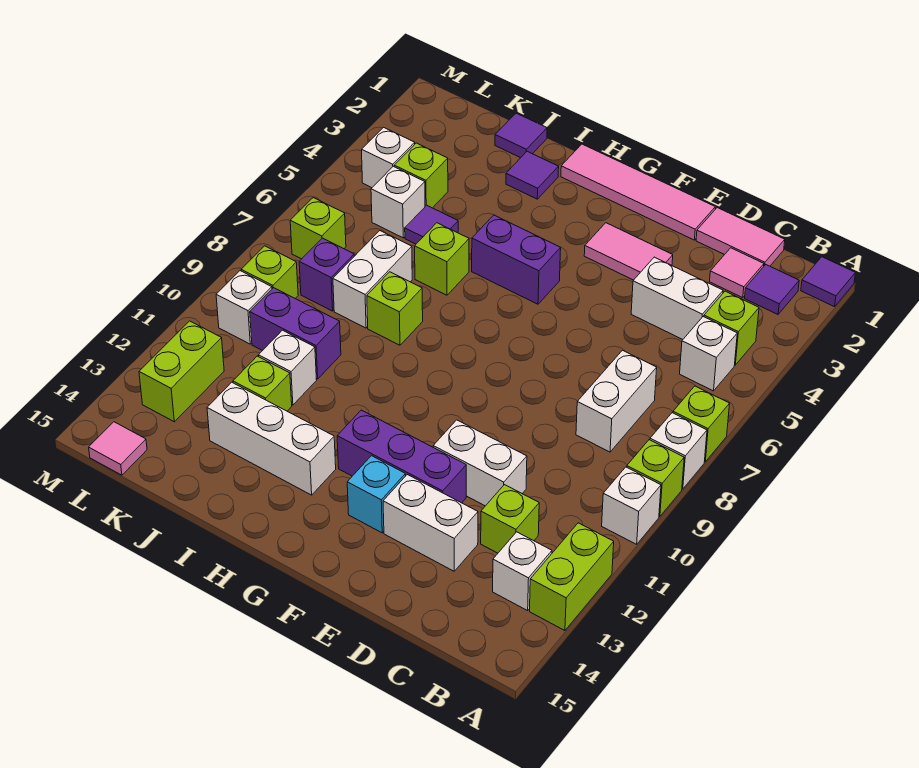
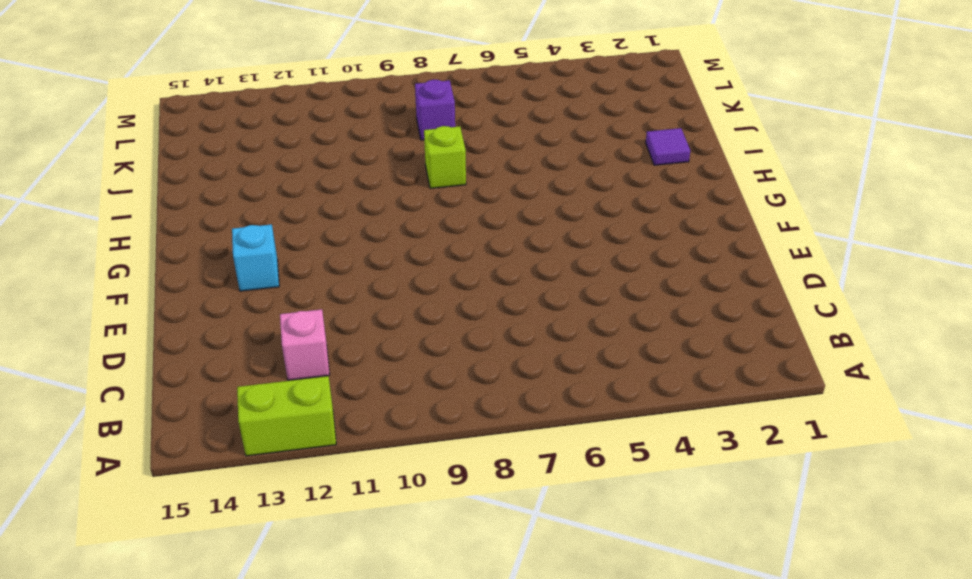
pink brick C12 level 1 -> lime brick C12 level 1
none -> purple tile A1 level 1
none -> lime brick A7 level 1
none -> white brick A8 level 1
none -> lime brick A9 level 1

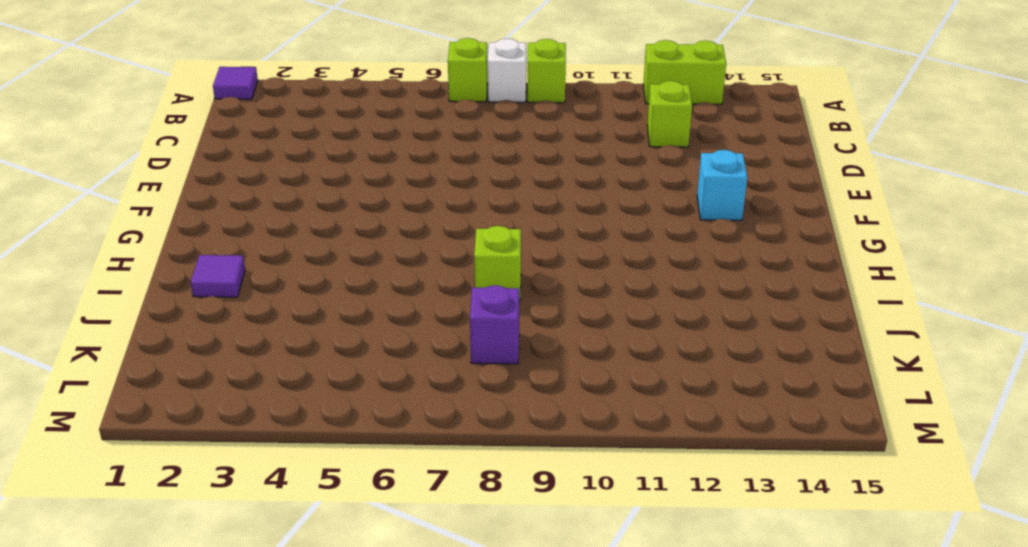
none -> white brick A10 level 1
none -> purple tile B2 level 1
none -> lime brick B4 level 1
none -> white brick B5 level 1

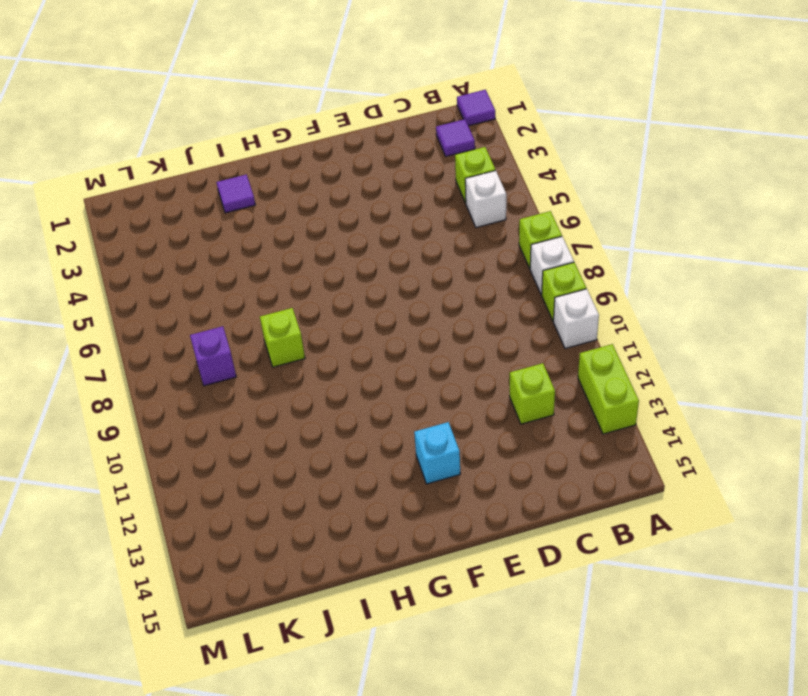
none -> white brick B13 level 1
none -> pink tile C1:D1 level 1
none -> pink tile C2 level 1
none -> white brick C4:D4 level 1

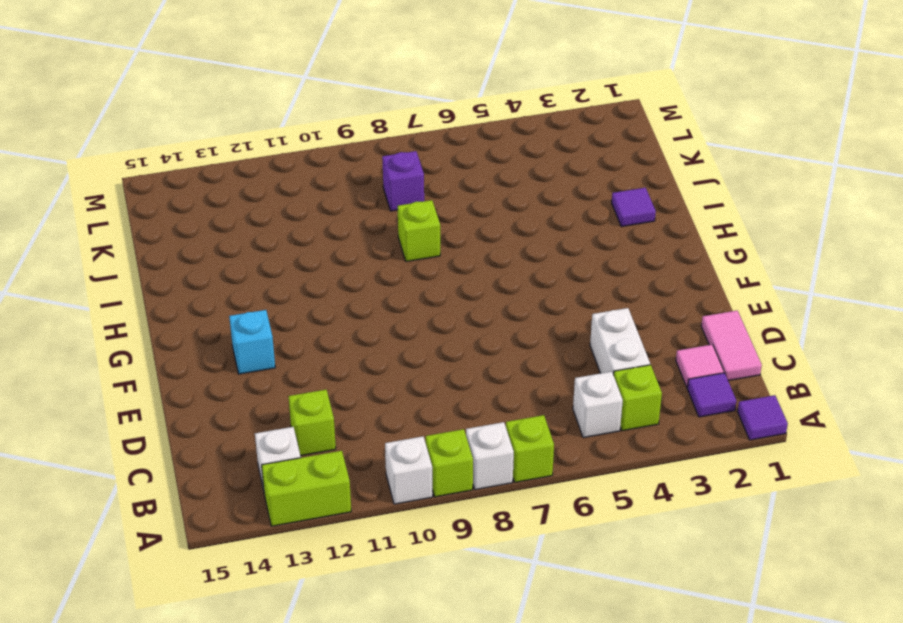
none -> white brick C7:C8 level 1
none -> white brick D11:E11 level 1
none -> white brick D13:E13 level 1
none -> pink tile E1:H1 level 1

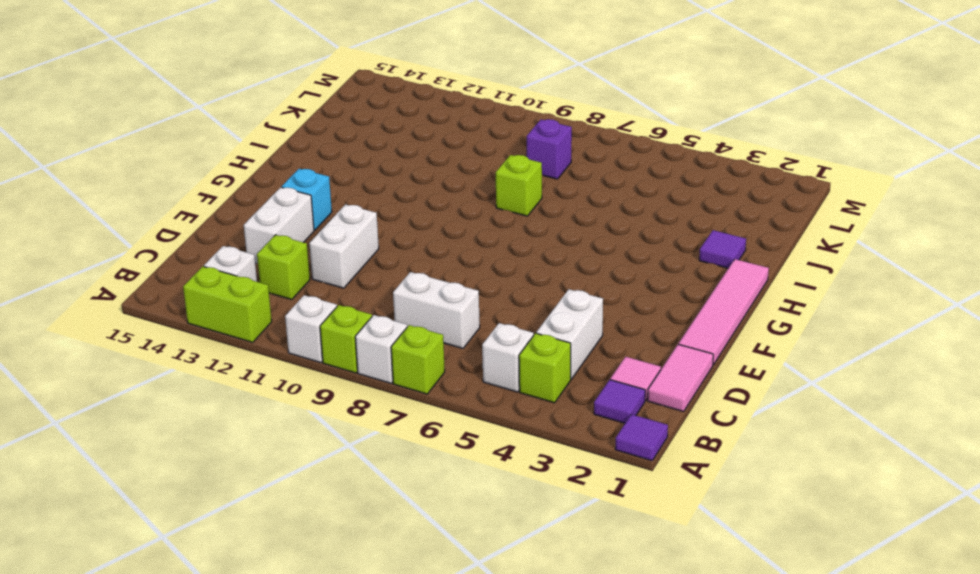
none -> pink tile E3:F3 level 1
none -> purple brick E12:G12 level 1
none -> purple brick G5:H5 level 1
none -> white brick H13:J13 level 1

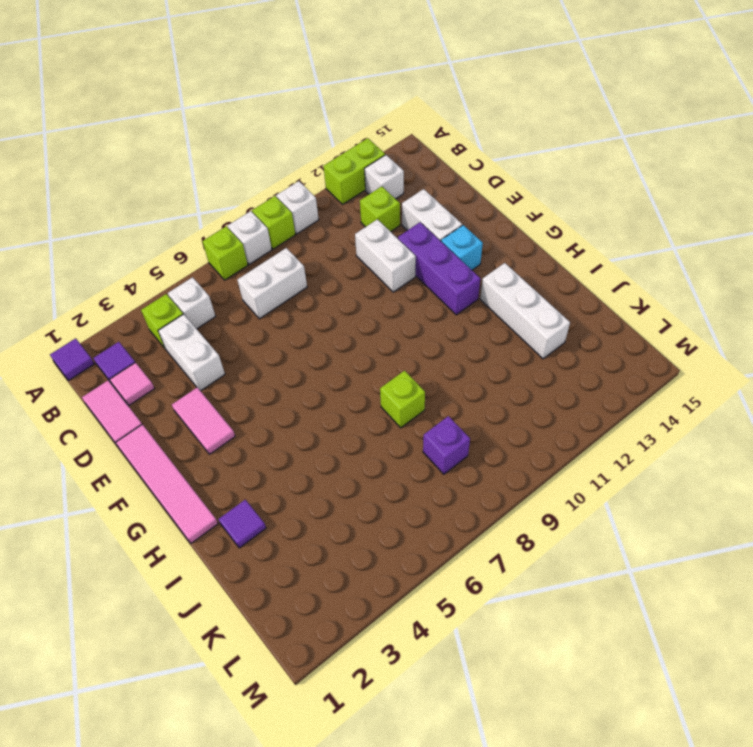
none -> purple brick G5:H5 level 1
none -> lime brick I6 level 1
none -> purple tile J1 level 1
none -> purple tile J5 level 1

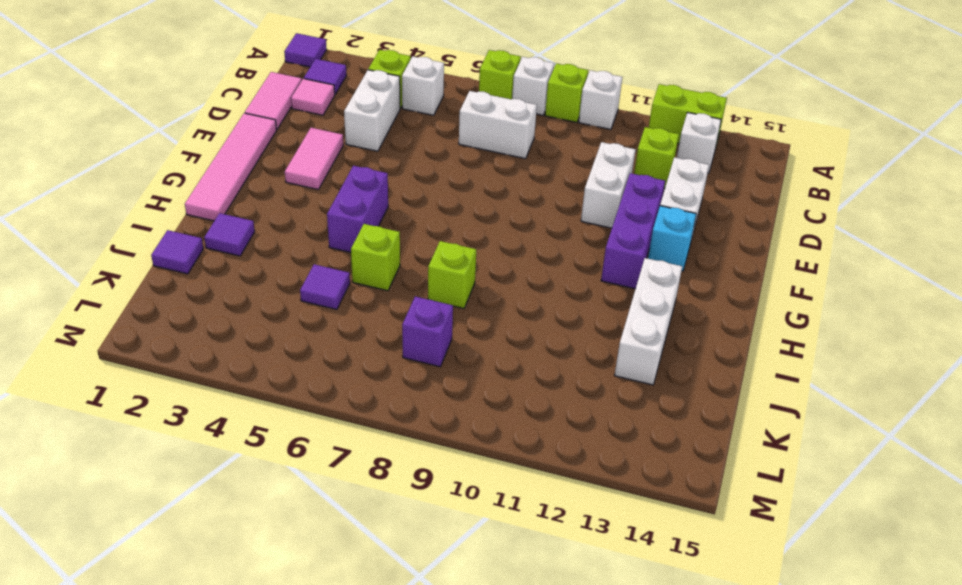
none -> white brick J7:J8 level 1
none -> purple brick J10:K10 level 1
none -> white brick J11 level 1
none -> lime brick J12 level 1

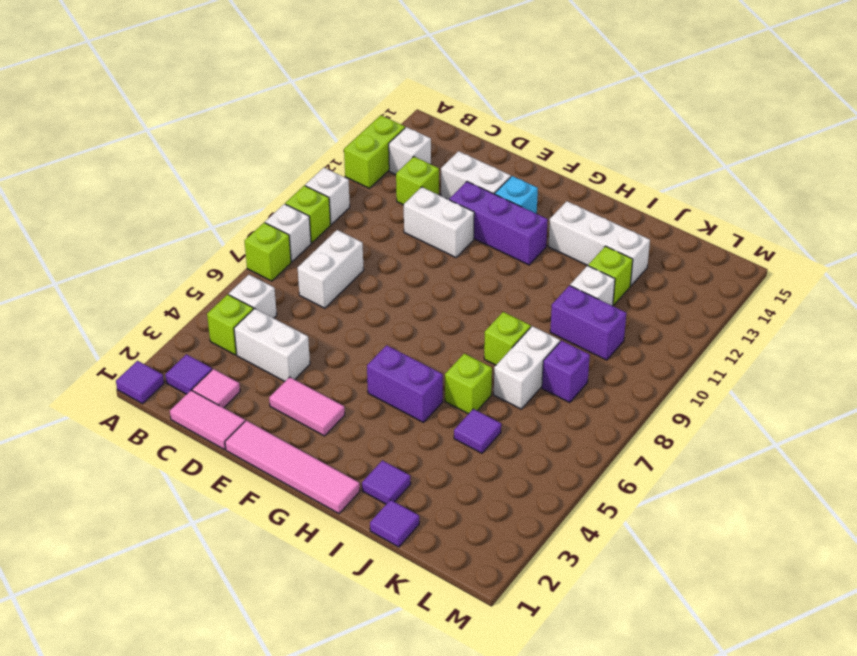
none -> lime brick K4 level 1
none -> white brick K5 level 1
none -> white brick L4 level 1
none -> lime brick L7 level 1

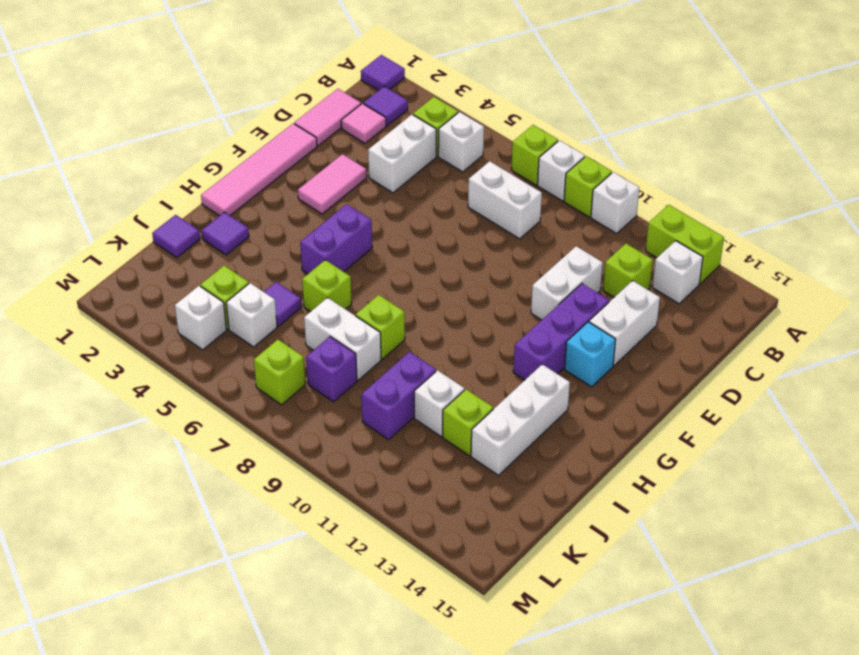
none -> lime brick L9 level 1
none -> white brick L10 level 1
none -> lime brick L12:L13 level 1
none -> pink tile L15 level 1

